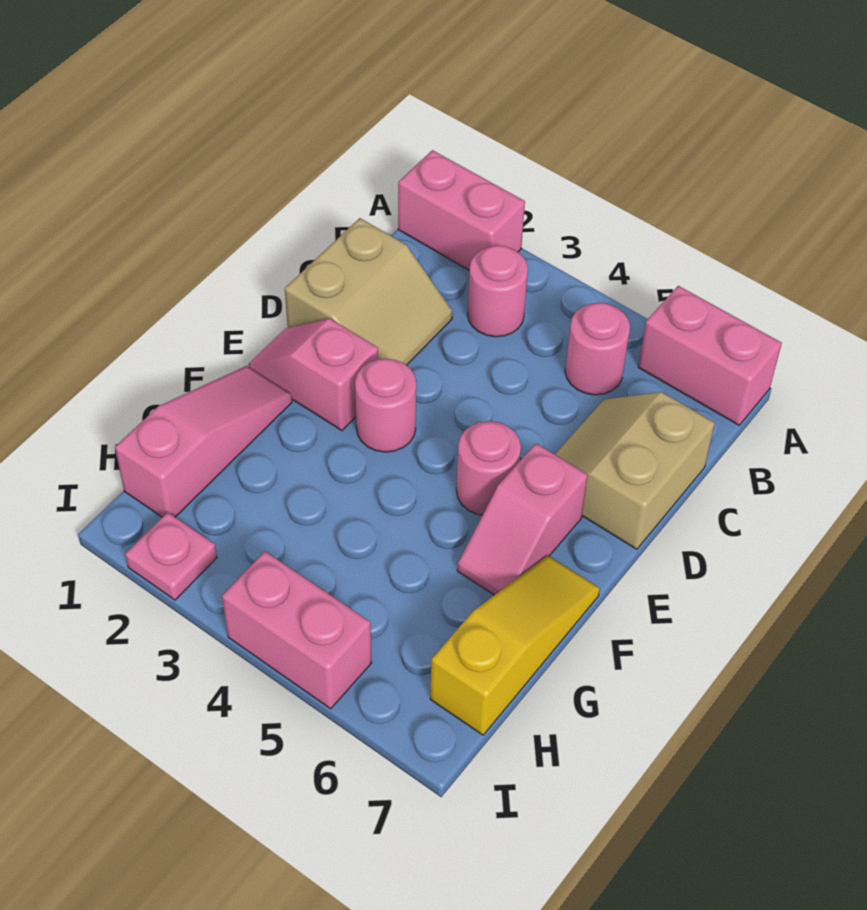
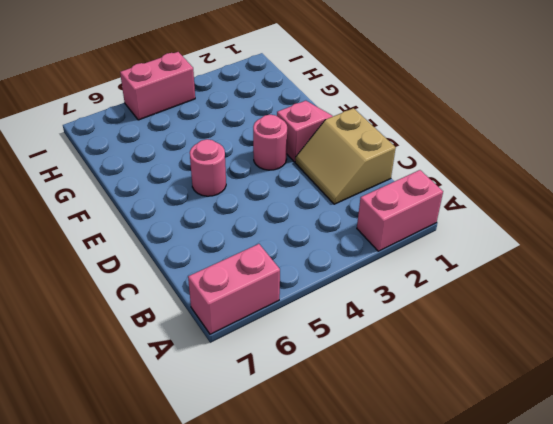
none -> pink round brick B3 level 1
none -> pink round brick B5 level 1
none -> tan slope C6:D7 level 1 top 7

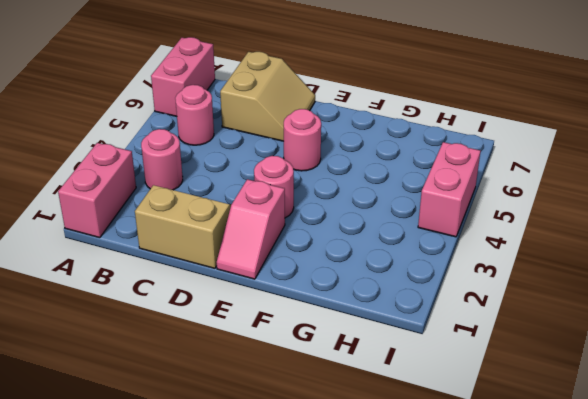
tan slope C6:D7 level 1 top C -> tan slope C6:D7 level 1 top 7
none -> pink slope E6:F6 level 1 top E
none -> pink slope F1:H1 level 1 top H
none -> yellow slope F7:H7 level 1 top H

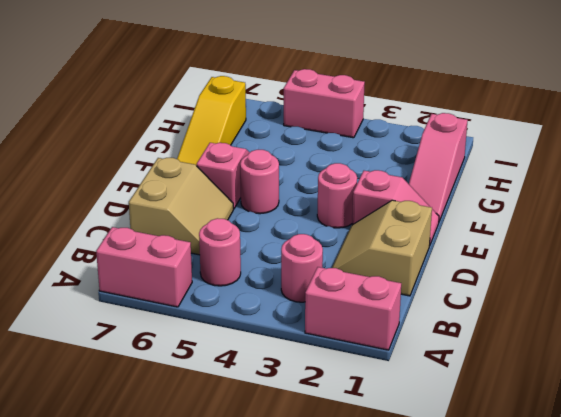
none -> pink plate I2 level 1

